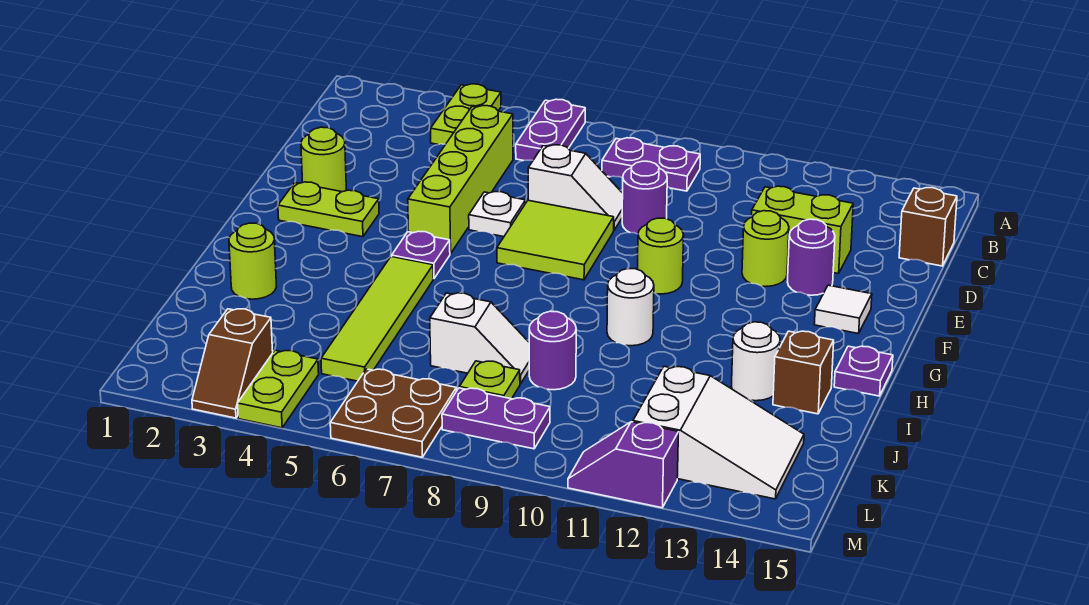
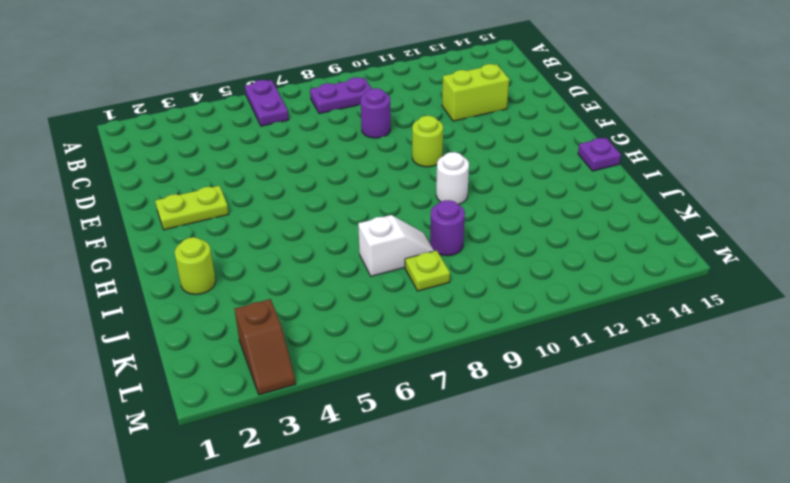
none -> lime plate A4:B4 level 1
none -> lime brick C5:F5 level 1
none -> brown brick C15 level 1
none -> white slope D7:D8 level 1 top 7

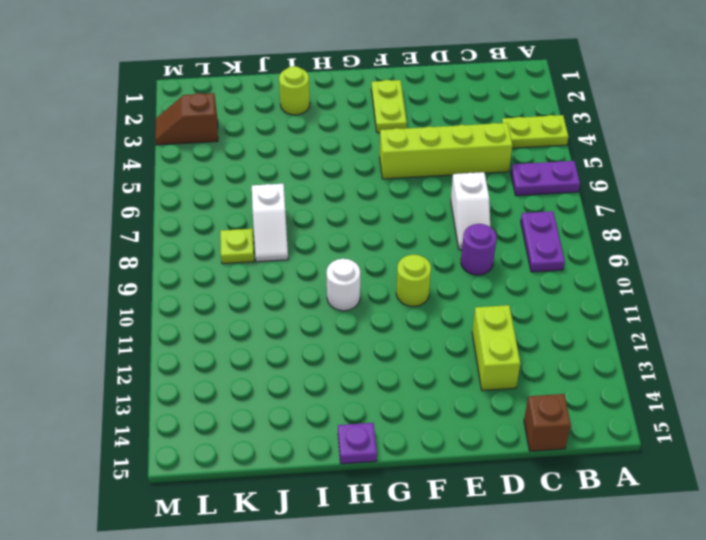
none -> lime round brick E2 level 1
none -> white plate E6 level 1
none -> lime tile E7:F8 level 1
none -> lime round brick E12 level 1

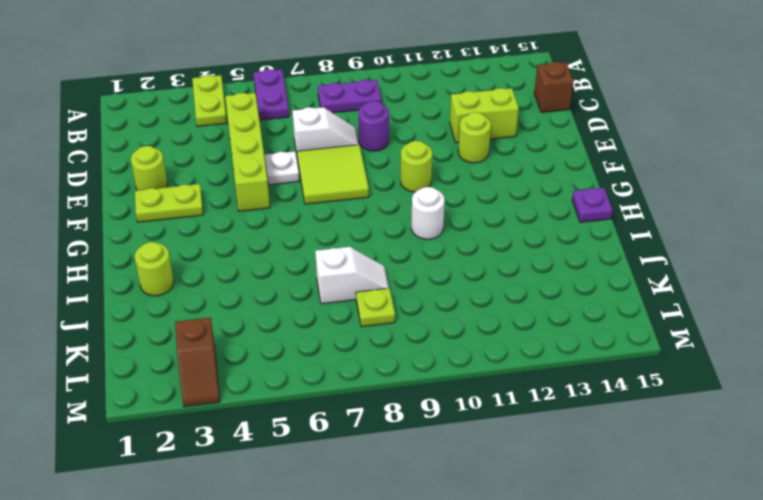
none -> purple round brick E13 level 1
none -> white tile F14 level 1
none -> purple plate G5 level 1
none -> lime tile H5:K5 level 1

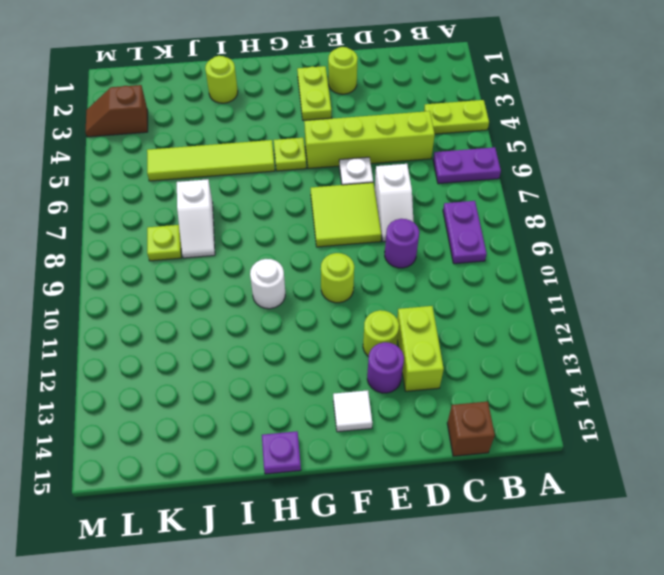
lime plate G5 level 1 -> purple plate G5 level 1
none -> white round brick I13 level 1
none -> brown brick I14 level 1
none -> purple round brick J9 level 1
none -> white slope K12:L14 level 1 top 12

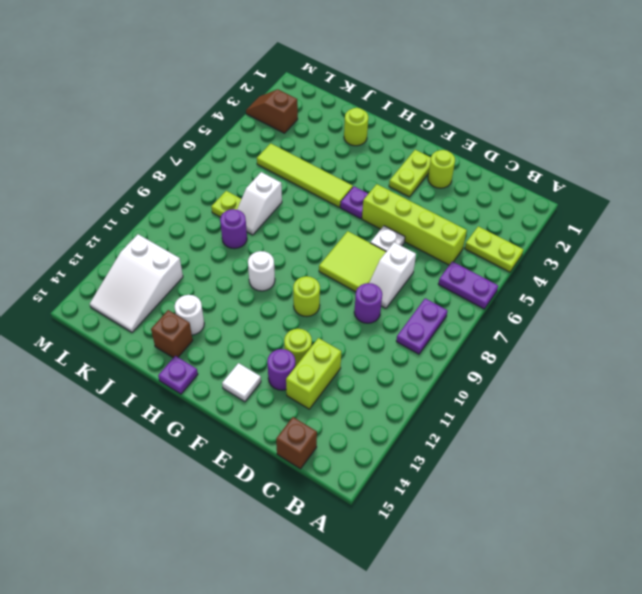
none -> lime plate L4:M4 level 1
none -> brown plate L6:M7 level 1
none -> purple plate L8:L9 level 1
none -> purple slope M11:M12 level 1 top 12

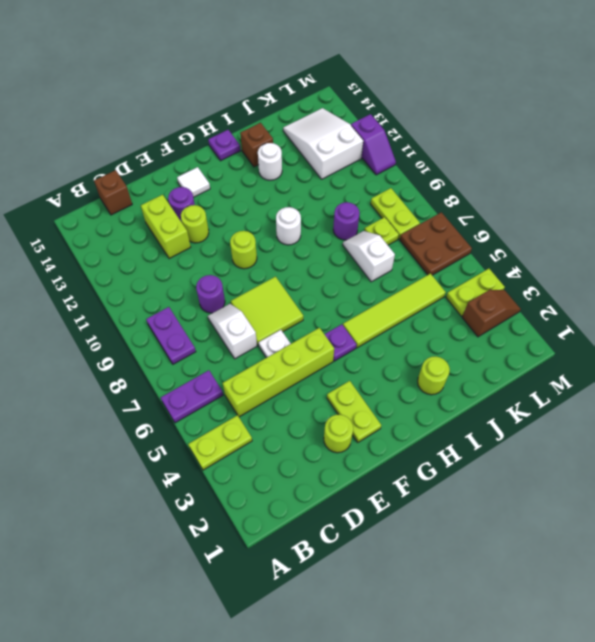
lime plate L8:L9 level 1 -> purple plate L8:L9 level 1

